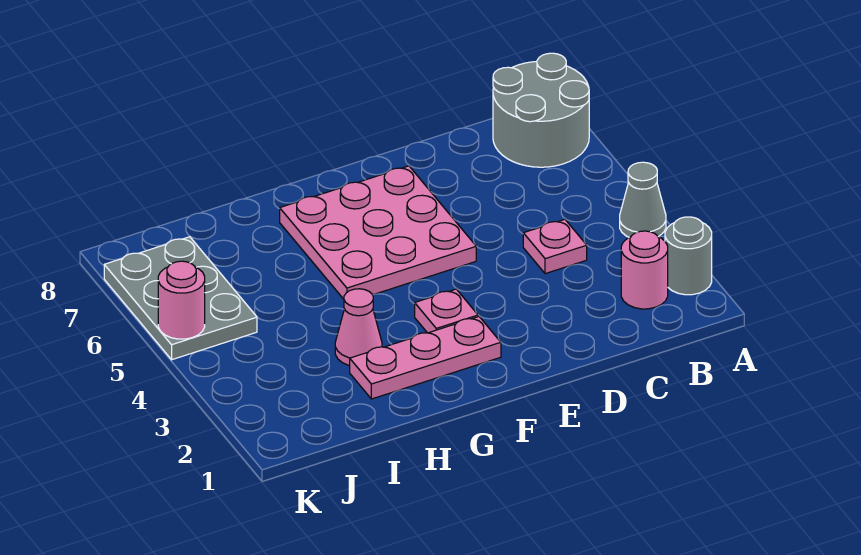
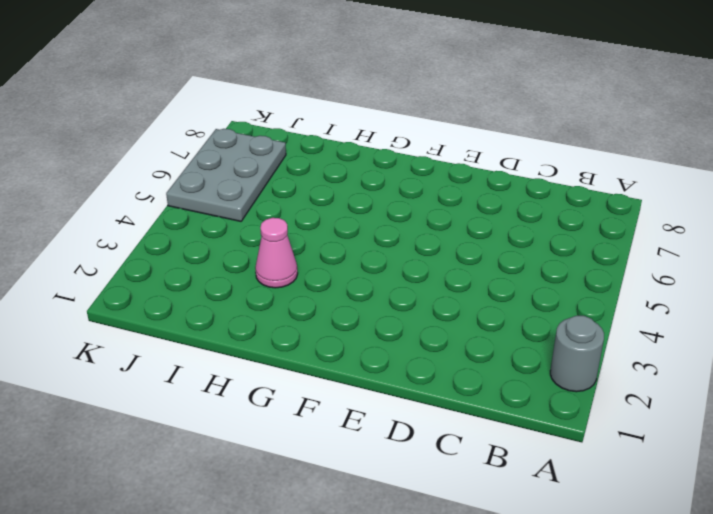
none -> grey cone A4 level 1
none -> grey round brick A7:B8 level 1

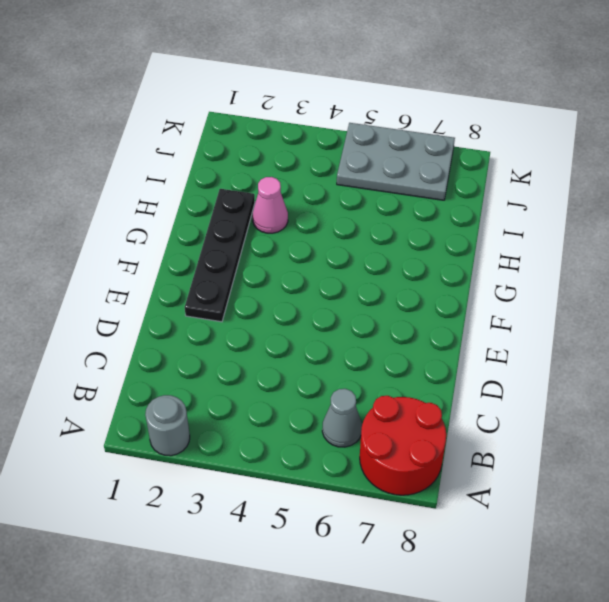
red round brick A7:B8 level 1 -> grey round brick A7:B8 level 1
grey cone B6 level 1 -> grey cone A4 level 1
black plate E2:H2 level 1 -> pink plate F2:H2 level 1
none -> pink round brick B2 level 1
none -> pink plate C4 level 1

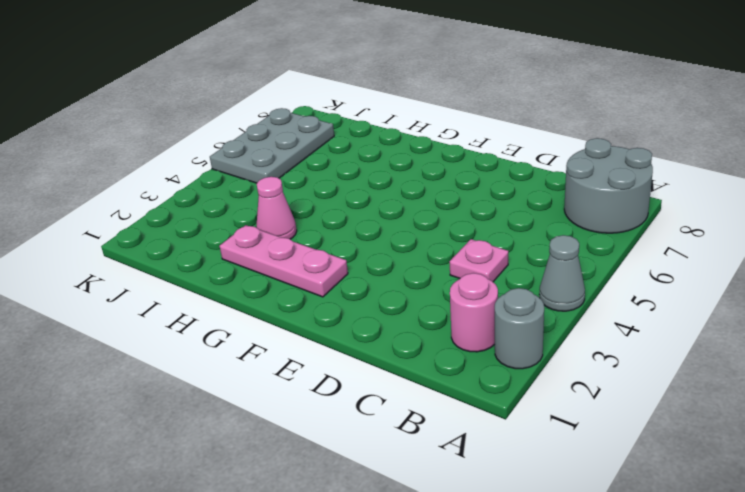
none -> pink plate E5:G7 level 1
none -> pink plate F3 level 1

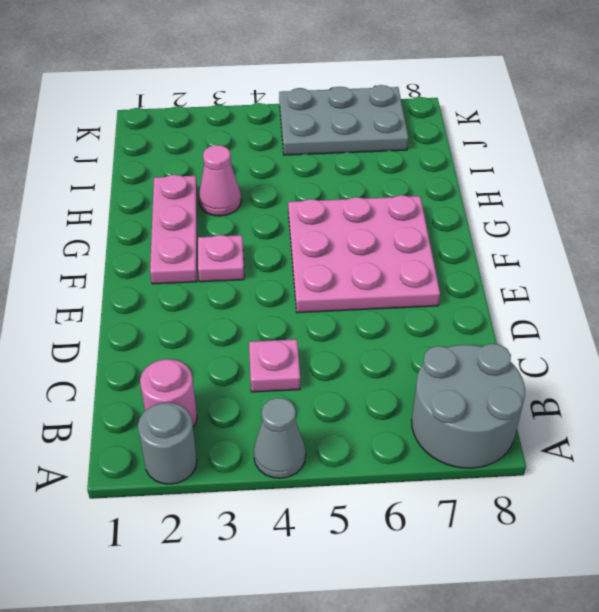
none -> pink round brick K5 level 2

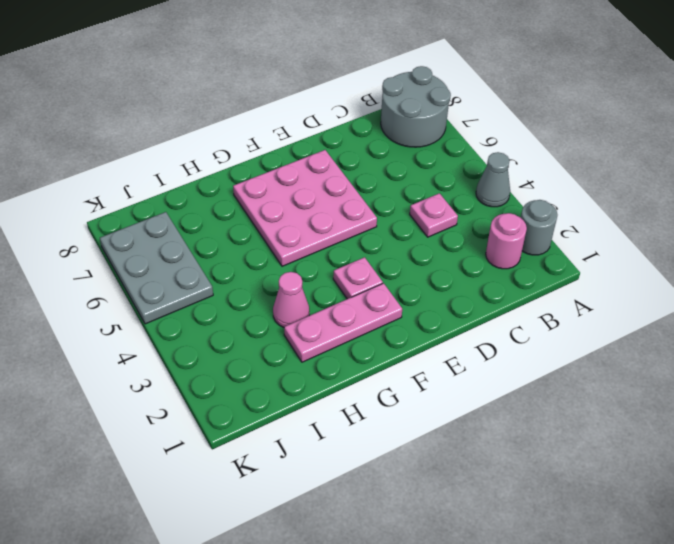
none -> pink round brick K5 level 2

